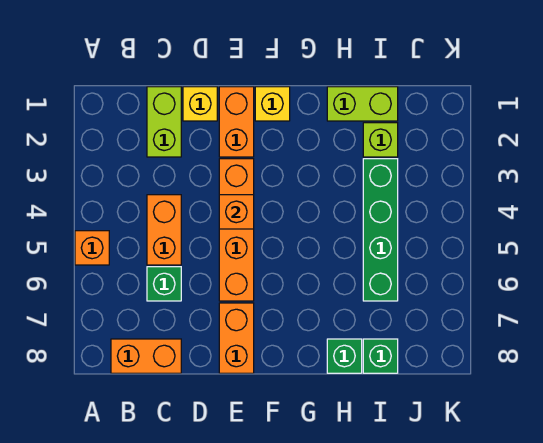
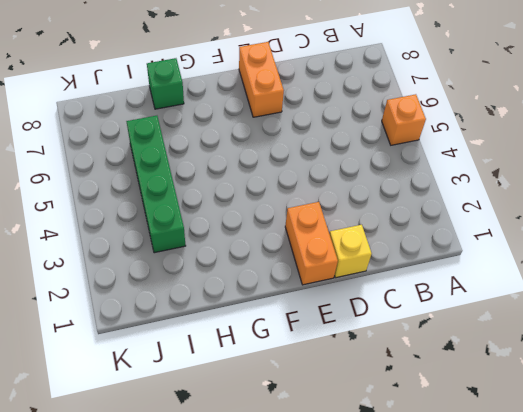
none -> orange brick B8:C8 level 1
none -> lime brick C1:C2 level 1
none -> orange brick C4:C5 level 1

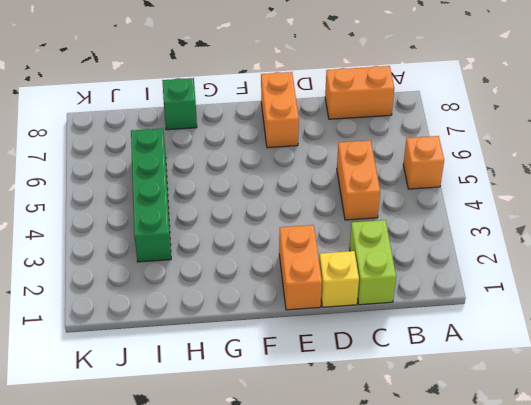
none -> green brick C6 level 1
none -> orange brick E3:E6 level 1
none -> yellow brick F1 level 1

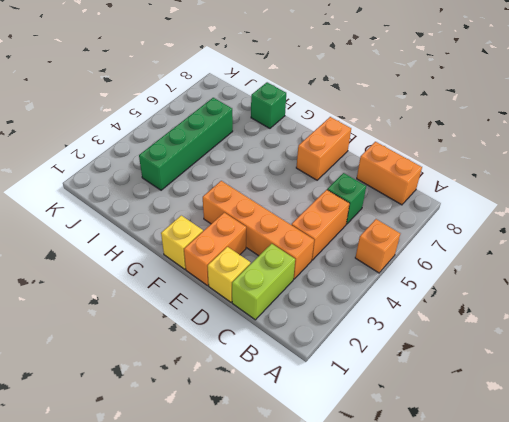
orange brick C3:F3 level 1 -> orange brick E3:E6 level 1
none -> lime brick H1:I1 level 1
none -> lime brick I2 level 1
none -> green brick I8 level 1

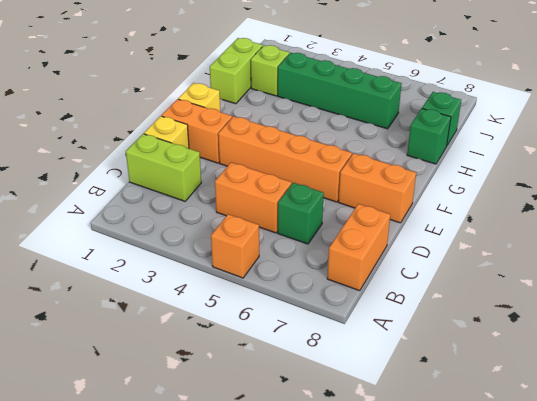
none -> orange brick E4 level 2

